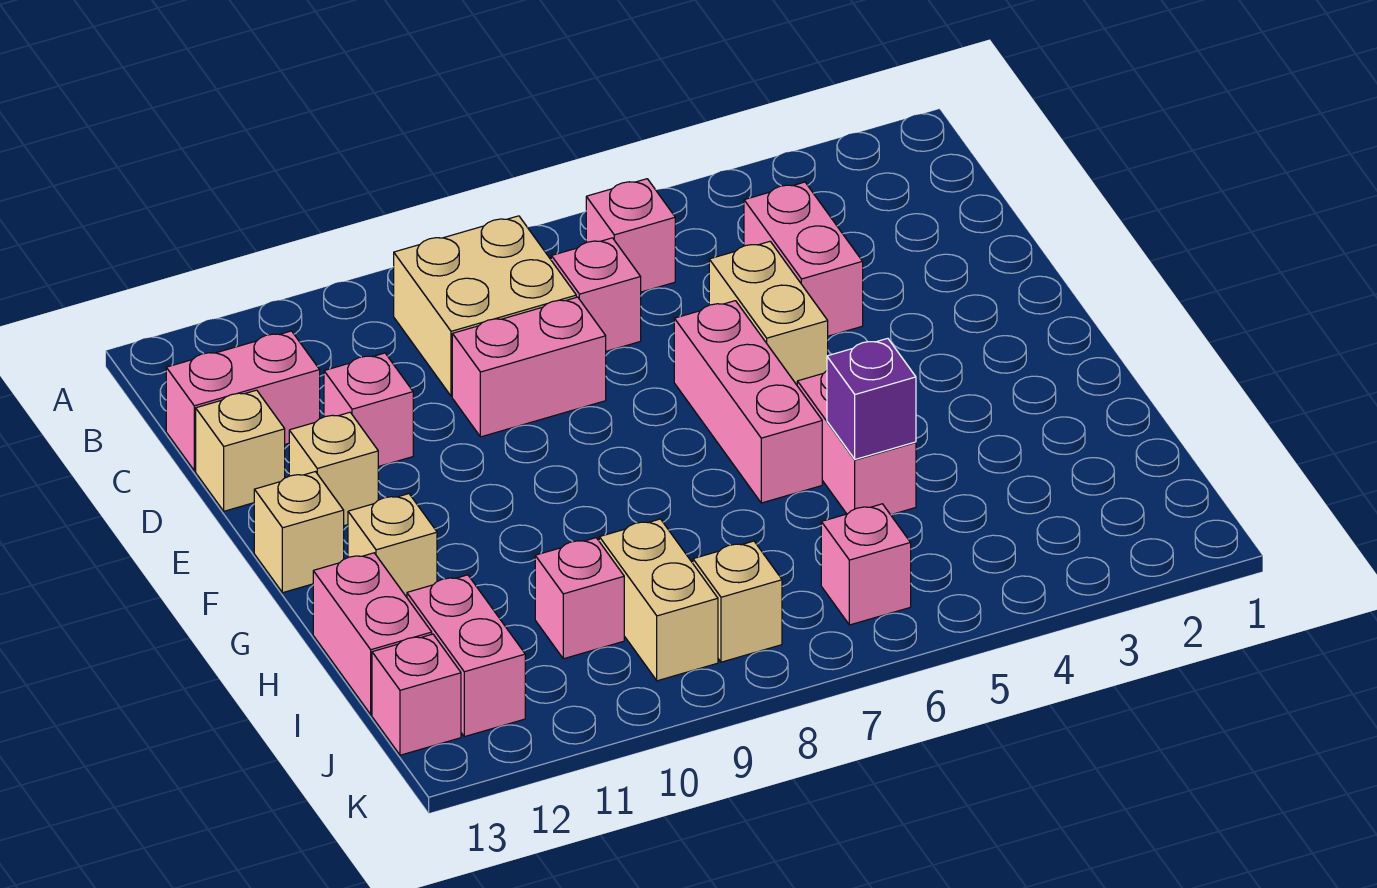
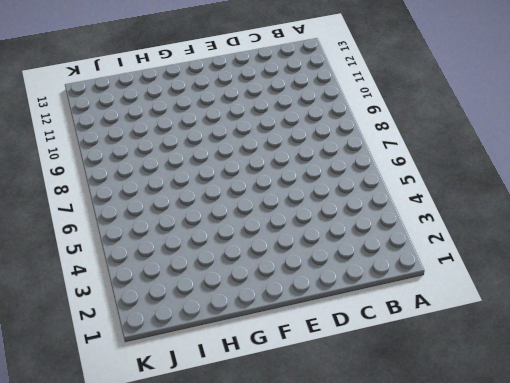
none -> pink brick B6 level 1
none -> tan brick B8:C9 level 1
none -> pink brick C4:D4 level 1

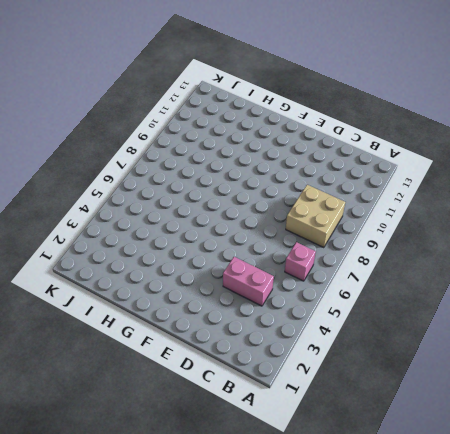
none -> pink brick C7 level 1
none -> pink brick C12:C13 level 1
none -> tan brick D5:E5 level 1

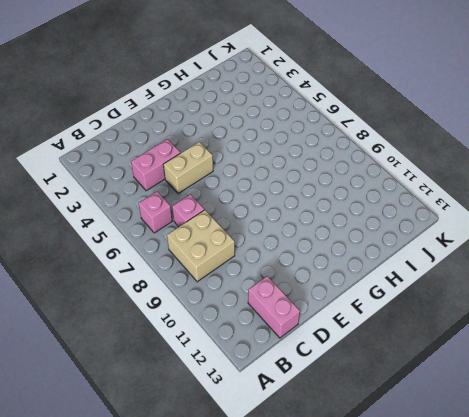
none -> pink brick D8:D9 level 1
none -> pink brick D11 level 1
none -> tan brick D13 level 1

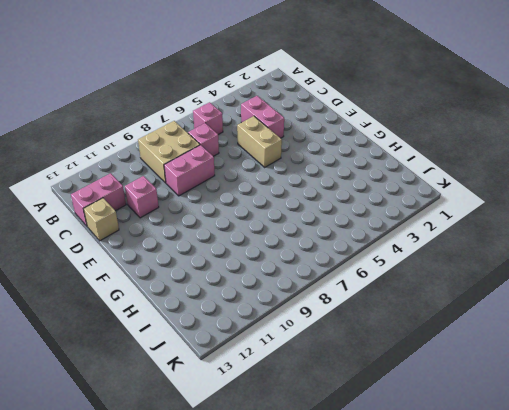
none -> pink brick E6:G6 level 1
none -> tan brick E12 level 1
none -> tan brick F13 level 1

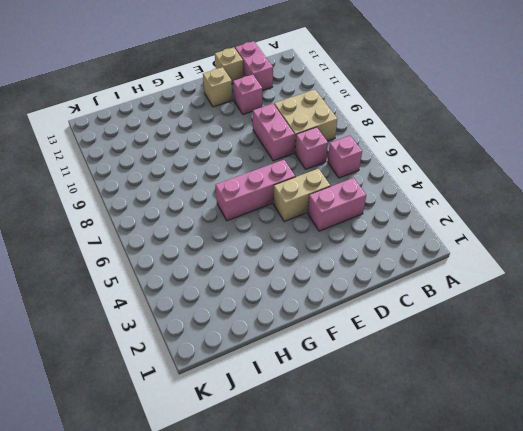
none -> tan brick F13 level 1
none -> pink brick G5:H5 level 1
none -> tan brick G12 level 1

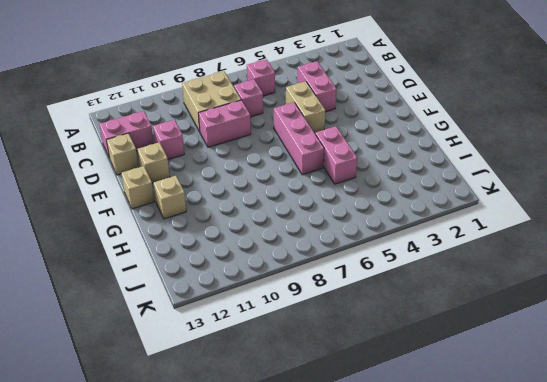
none -> pink brick H13:I13 level 1
none -> tan brick I9:J9 level 1
none -> pink brick I10 level 1

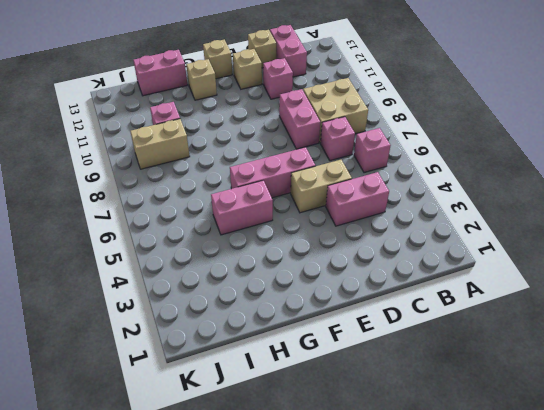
none -> pink brick I12:J12 level 1
none -> pink brick J6 level 1
none -> tan brick J8 level 1

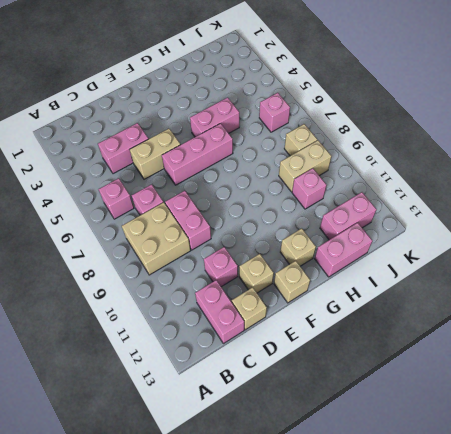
none -> pink brick J13 level 1
none -> purple brick H5 level 2

